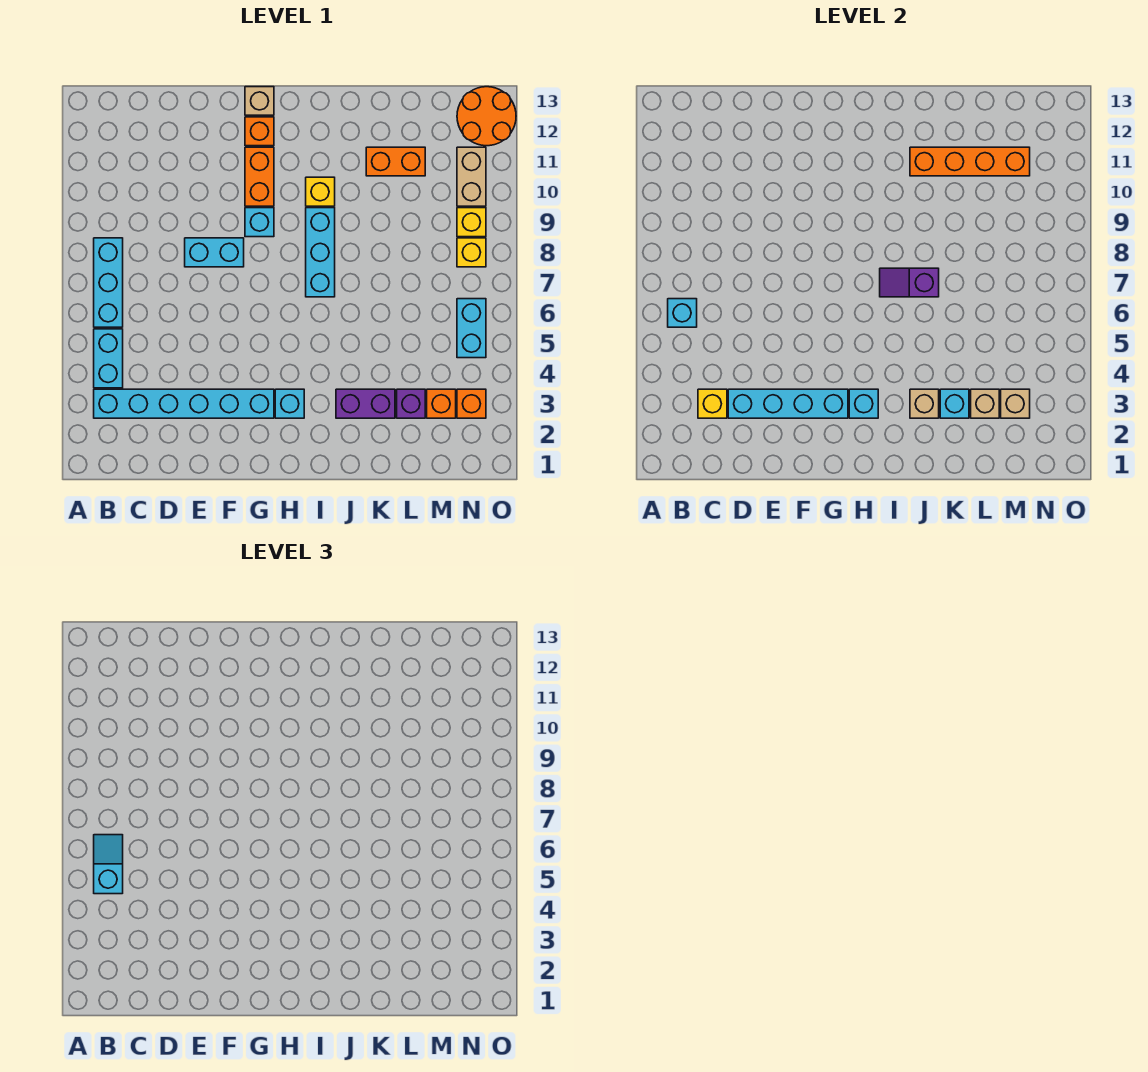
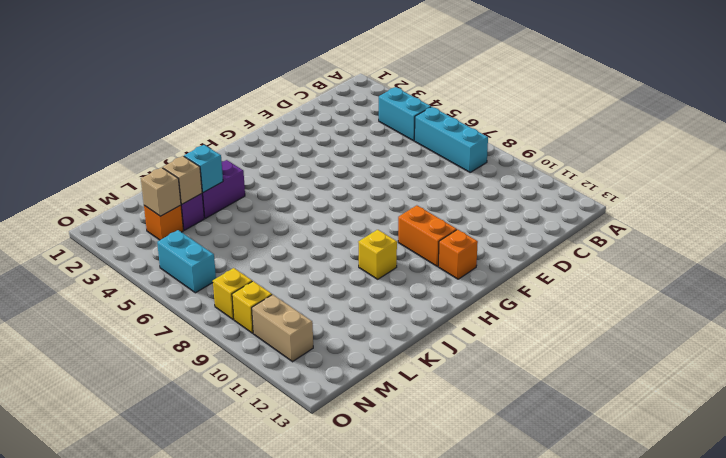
none -> cyan brick B3:G3 level 1
none -> cyan brick E8:F8 level 1
none -> cyan brick G9 level 1
none -> tan brick G13 level 1

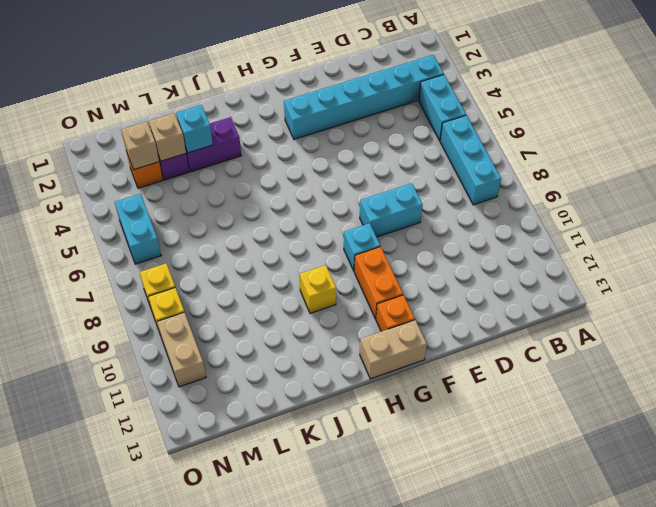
tan brick G13:H13 level 1 -> tan brick G13 level 1
none -> cyan brick H3 level 1
none -> cyan brick I7:I9 level 1
none -> orange brick K11:L11 level 1
none -> orange brick N3 level 1

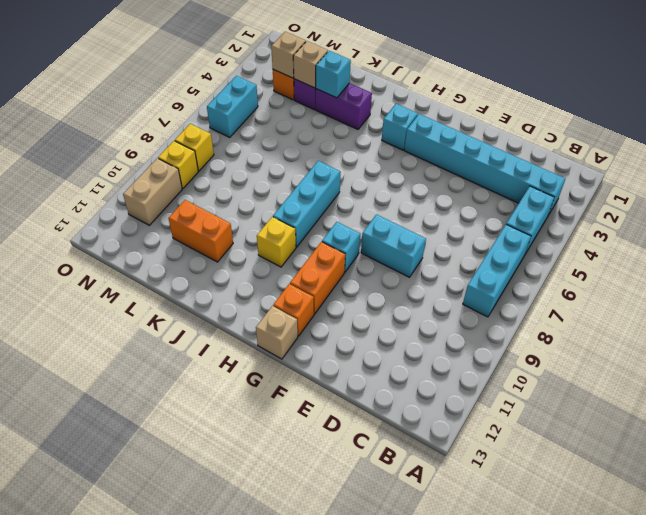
none -> orange brick N3 level 1
none -> orange round brick N12:O13 level 1
none -> cyan brick B6 level 2
none -> yellow brick C3 level 2

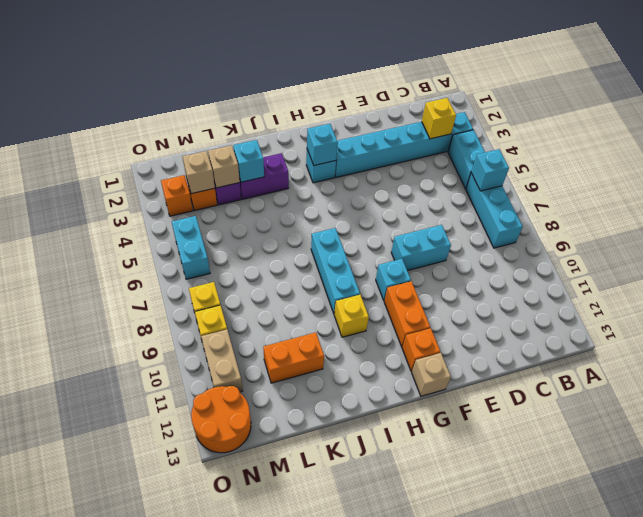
none -> cyan brick D3:G3 level 2
none -> purple slope I7:J7 level 2 top J
none -> tan brick J3 level 2
none -> orange brick J11:M11 level 2

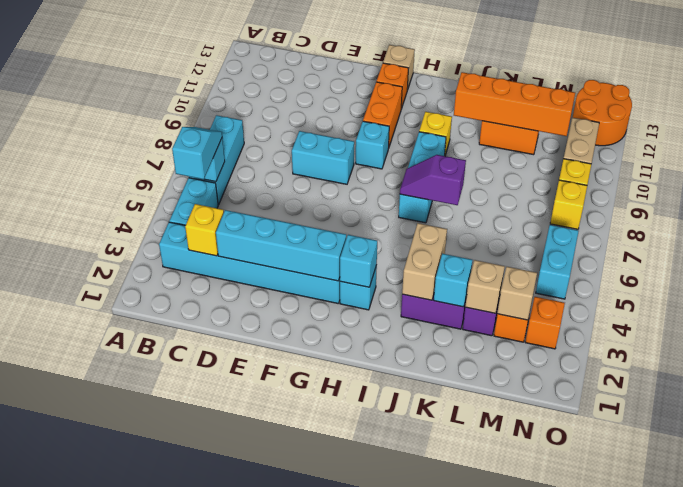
tan brick J3:J4 level 2 -> tan brick J3 level 2

